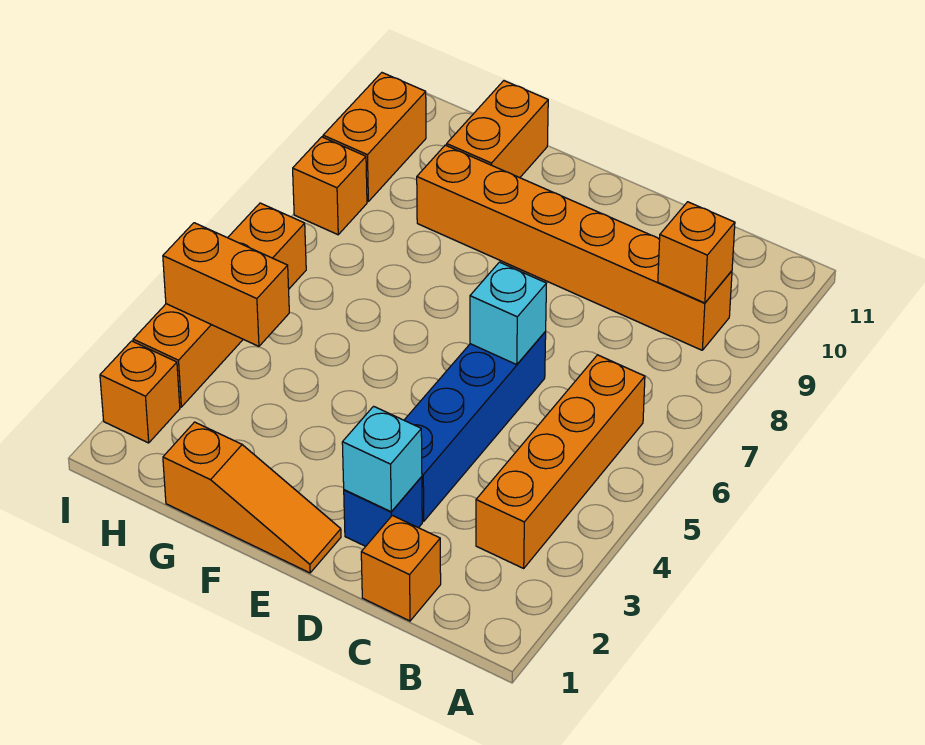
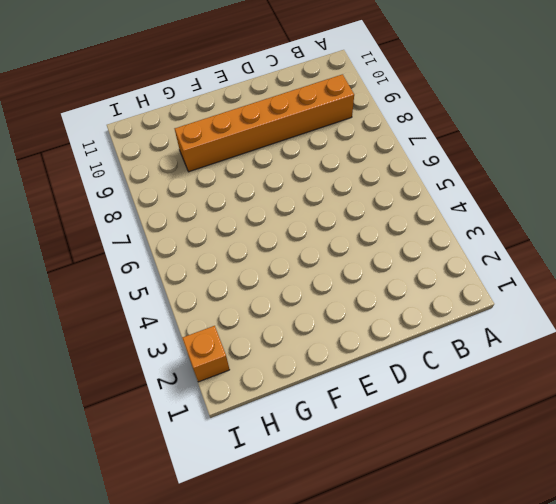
none -> orange brick B3:B6 level 1
none -> orange brick C1 level 1
none -> blue brick D2 level 1

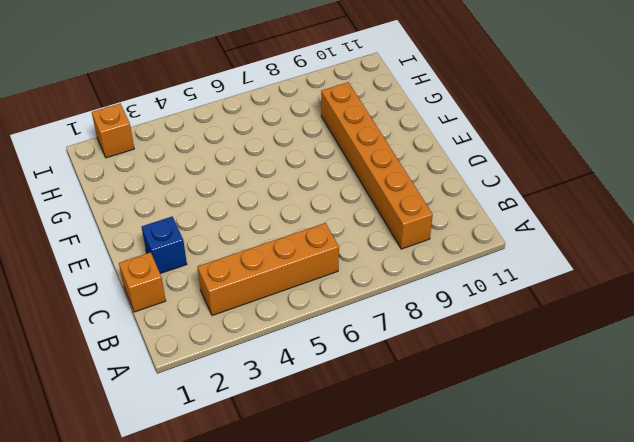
none -> blue brick D3:D6 level 1
none -> orange slope E1:G1 level 1 top G
none -> orange brick G10:G11 level 1

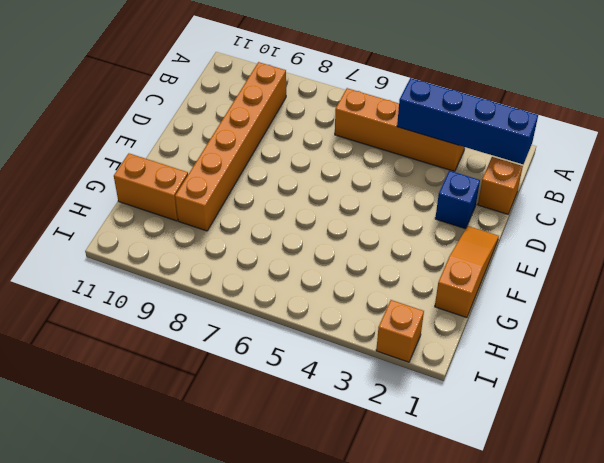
blue brick B1:B4 level 2 -> blue brick D3:D6 level 1
none -> orange brick I3:I6 level 1
none -> orange brick I8 level 1
none -> orange brick I9:I10 level 1

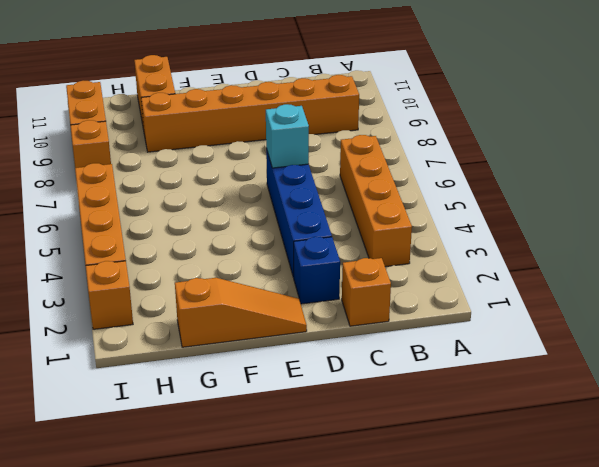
none -> orange brick B9 level 2
none -> cyan brick D2 level 2
none -> orange brick H4:I4 level 2

